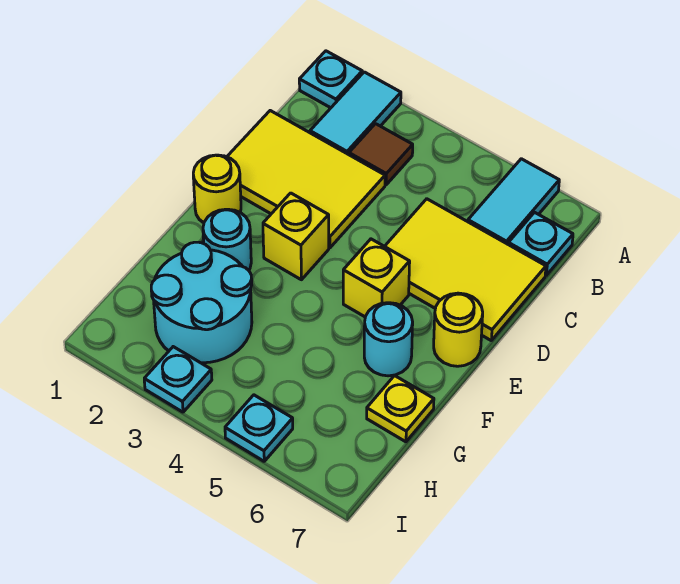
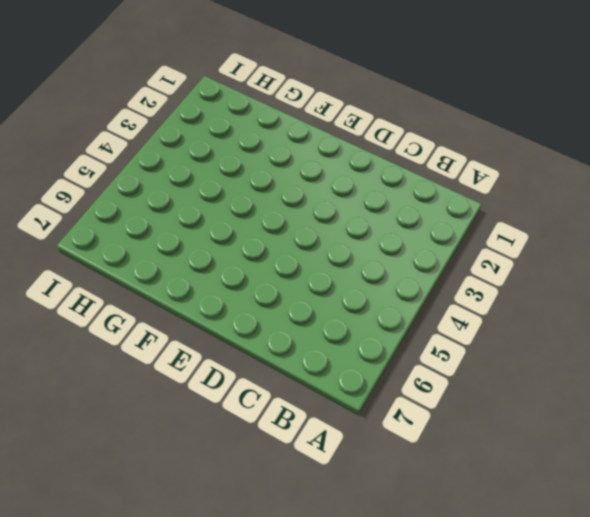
none -> cyan plate A1 level 1
none -> cyan tile A2:B2 level 1
none -> cyan tile A6:B6 level 1

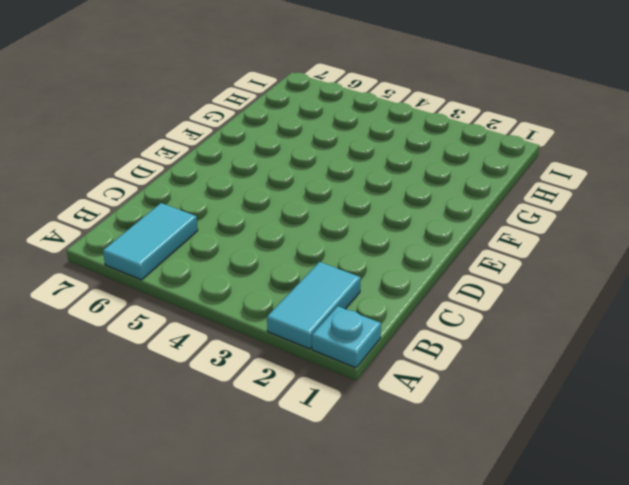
none -> brown tile B3 level 1
none -> cyan plate B7 level 1
none -> yellow tile C1:D3 level 1

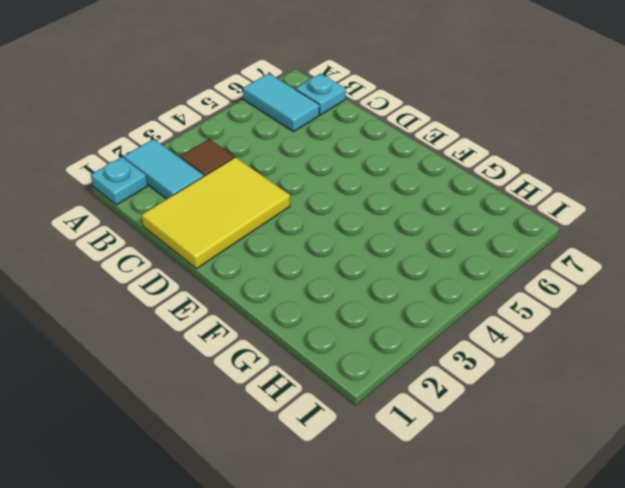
none -> yellow tile C5:D7 level 1
none -> yellow round brick E1 level 1
none -> yellow brick E3 level 1

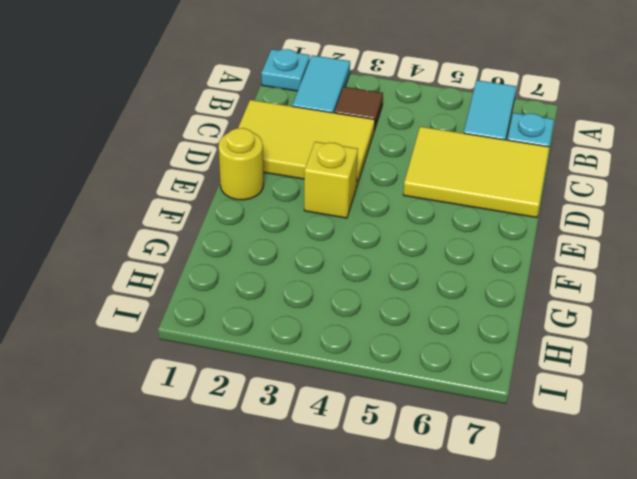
none -> yellow brick E5 level 1
none -> yellow round brick E7 level 1
none -> cyan round brick F2 level 1

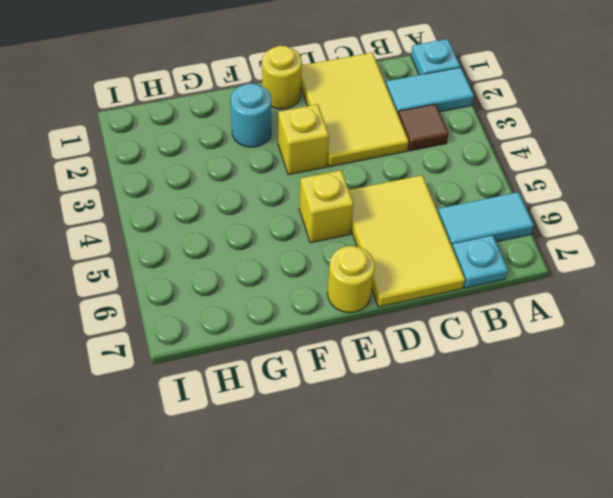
none -> cyan round brick F6 level 1
none -> cyan round brick G2:H3 level 1
none -> yellow plate G7 level 1

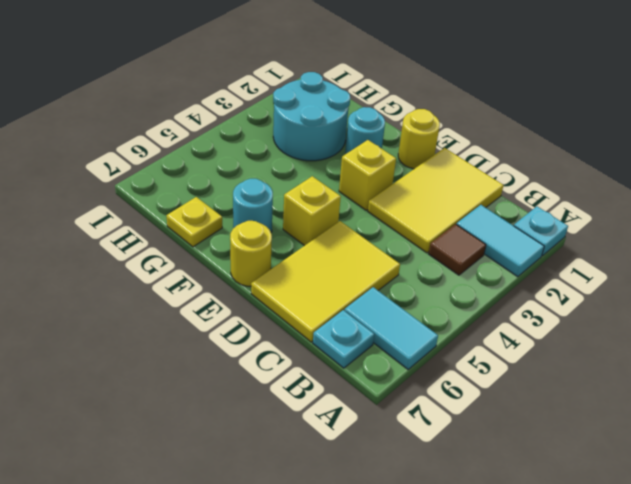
none -> cyan plate I3 level 1
none -> cyan plate I5 level 1

